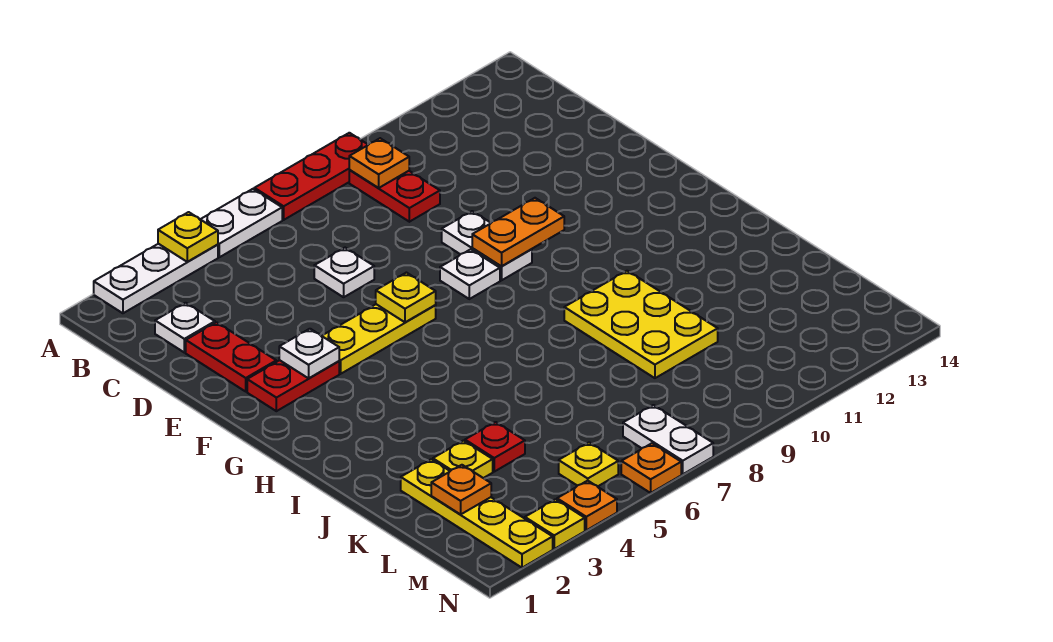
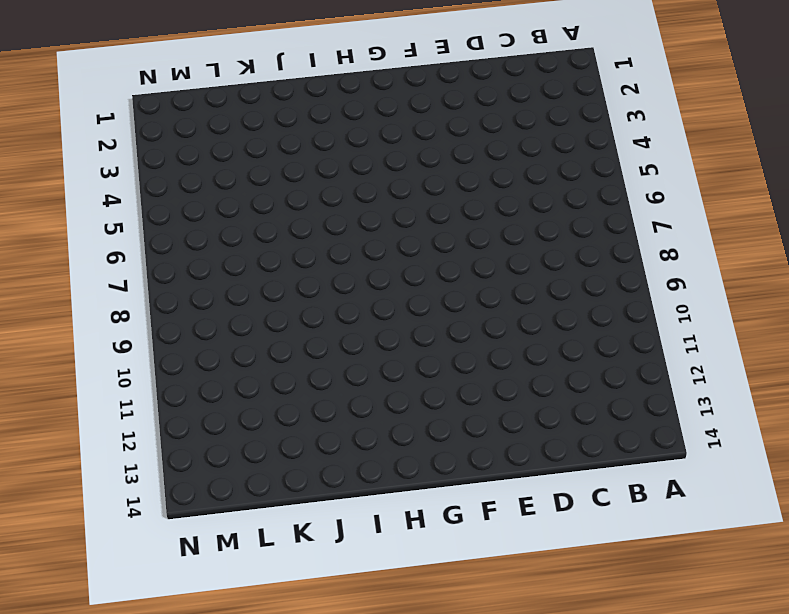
none -> white plate A2:A4 level 1
none -> white plate A5:A6 level 1
none -> red plate A7:A9 level 1

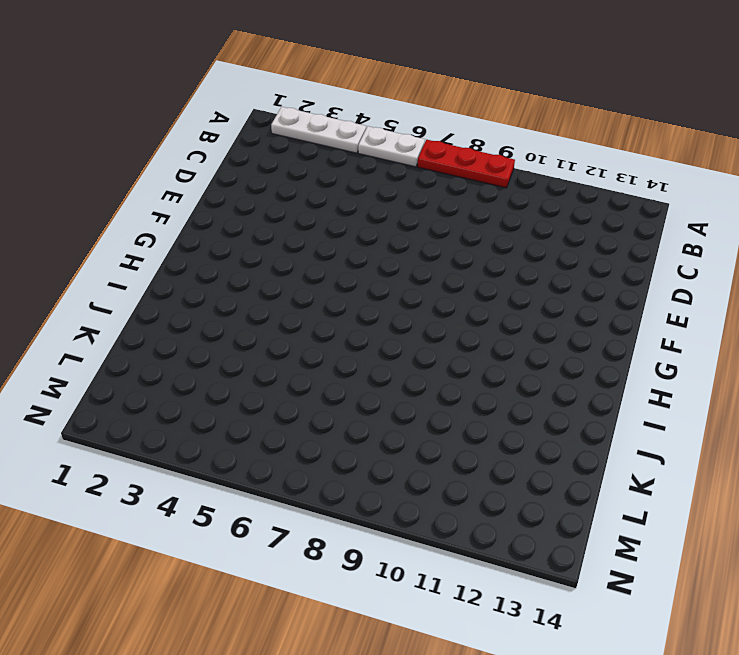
none -> red plate B9:C9 level 1
none -> white plate C2 level 1
none -> red plate D2:E2 level 1

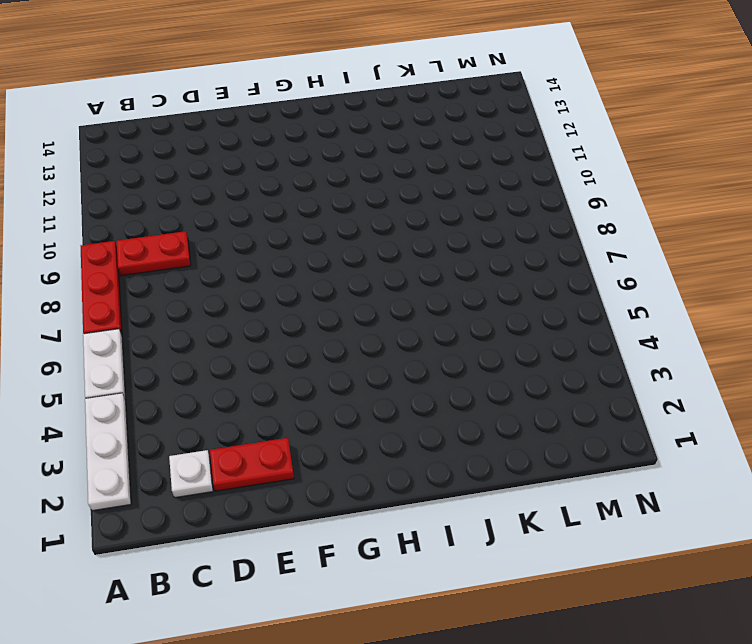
none -> white plate D6 level 1
none -> white plate E9:F9 level 1
none -> red plate F2:F3 level 1

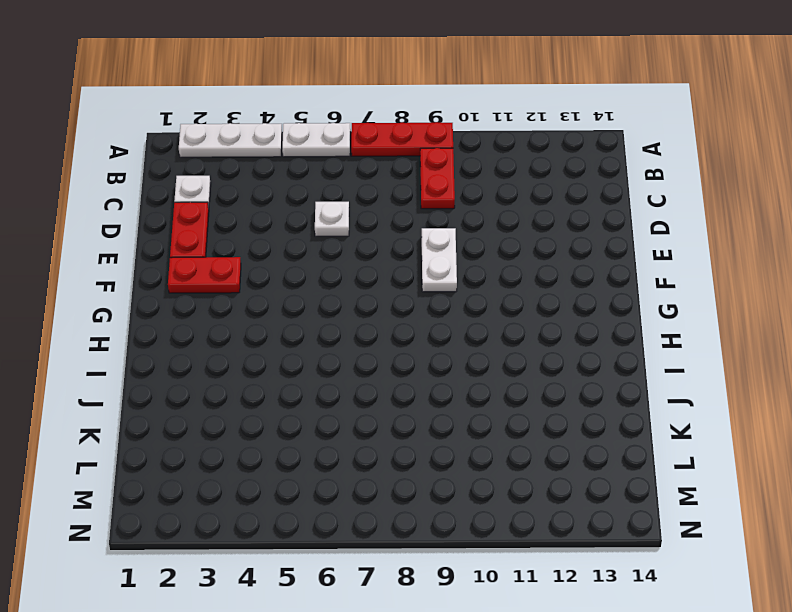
none -> yellow plate F4:F6 level 1
none -> white plate F8 level 1
none -> yellow plate I9:K10 level 1

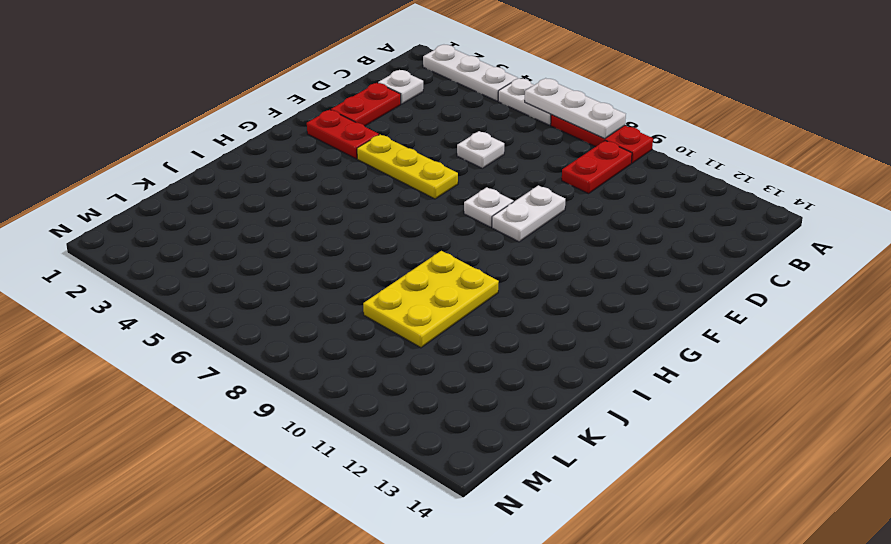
white plate A6:A8 level 2 -> none
none -> yellow plate K2:N2 level 1
none -> yellow plate K3 level 1
none -> red plate K4 level 1

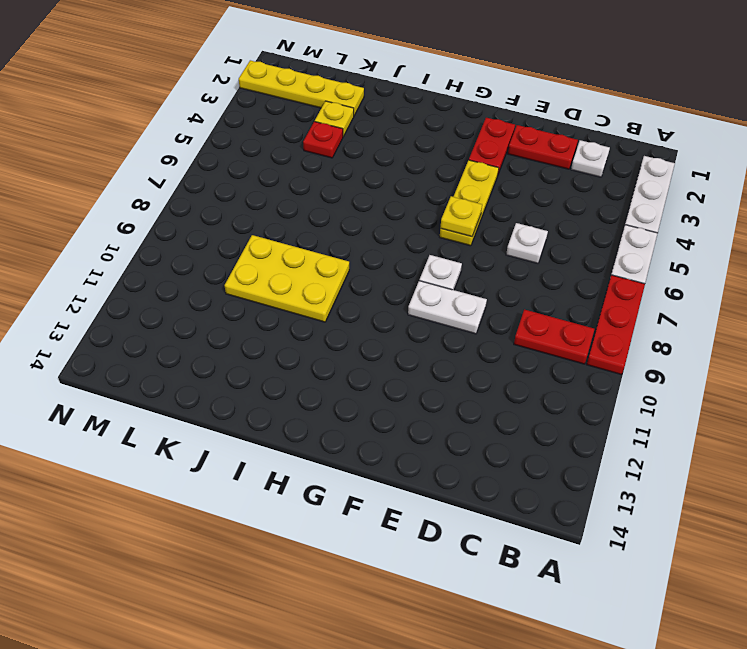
none -> yellow plate M5 level 1
none -> white plate M7:N7 level 1
none -> yellow plate N3 level 1

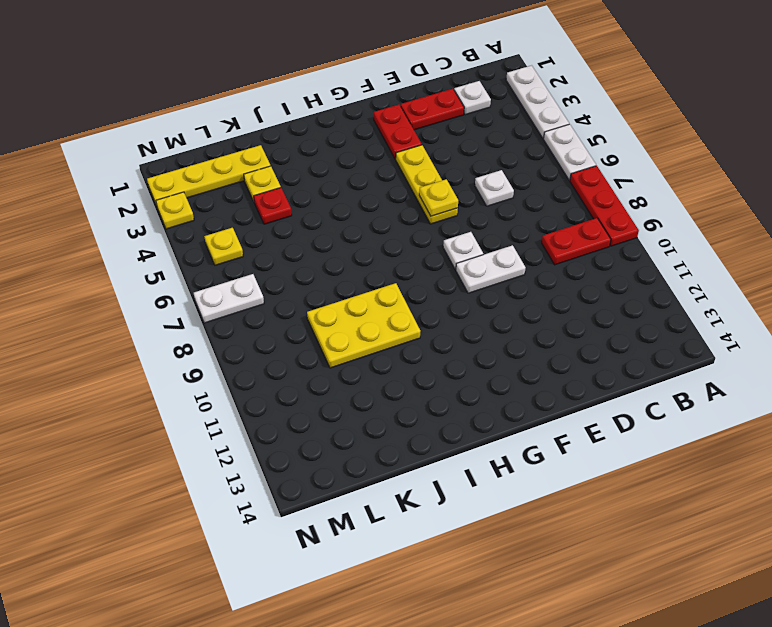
none -> orange plate N4 level 1
none -> orange plate N6 level 1
none -> yellow plate A4 level 2

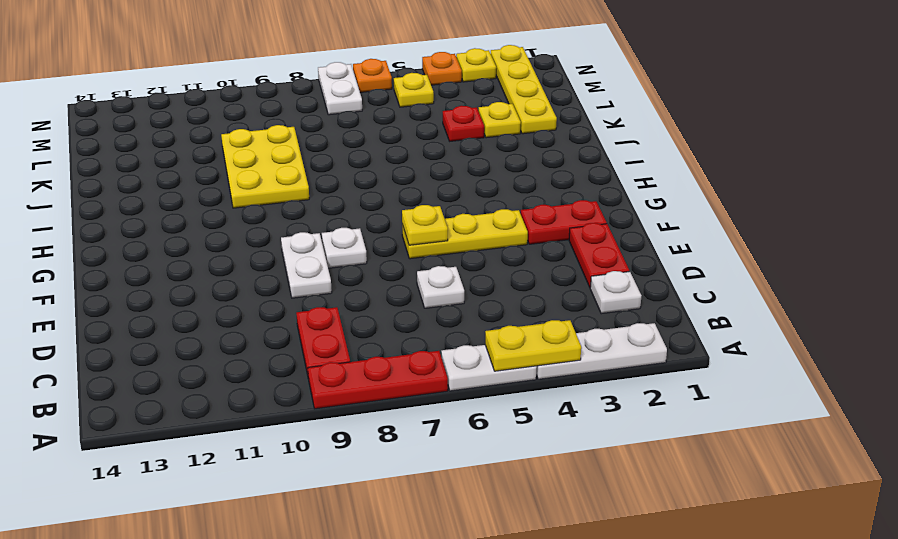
yellow plate A4:A5 level 2 -> yellow plate A4 level 2
none -> orange plate B9 level 2
none -> white plate F3 level 2
none -> orange plate F9:F10 level 2

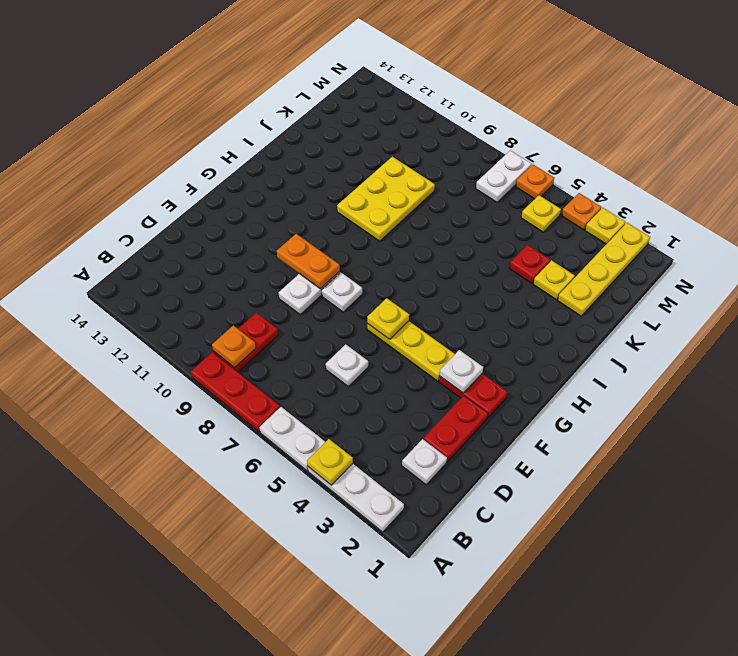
none -> orange plate L2 level 2

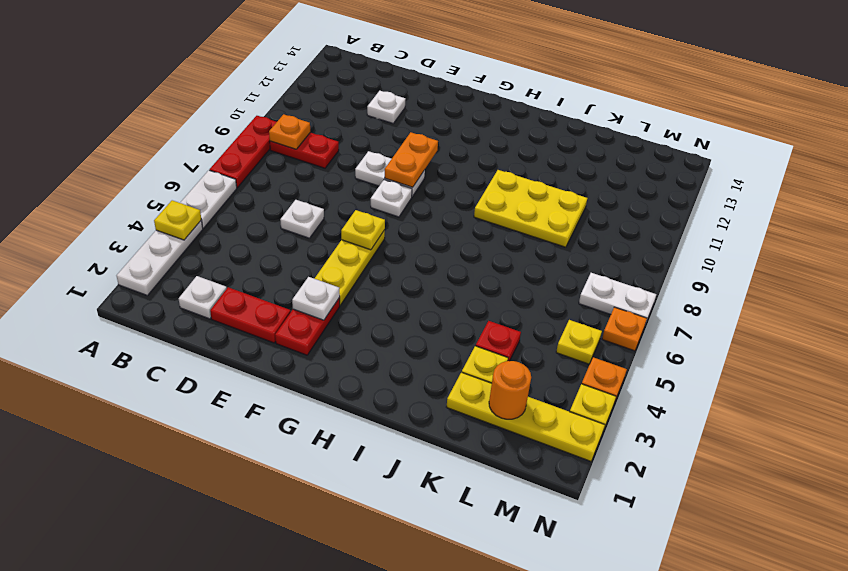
white plate D12 level 1 -> none
orange round brick L2 level 2 -> orange plate L2 level 2

